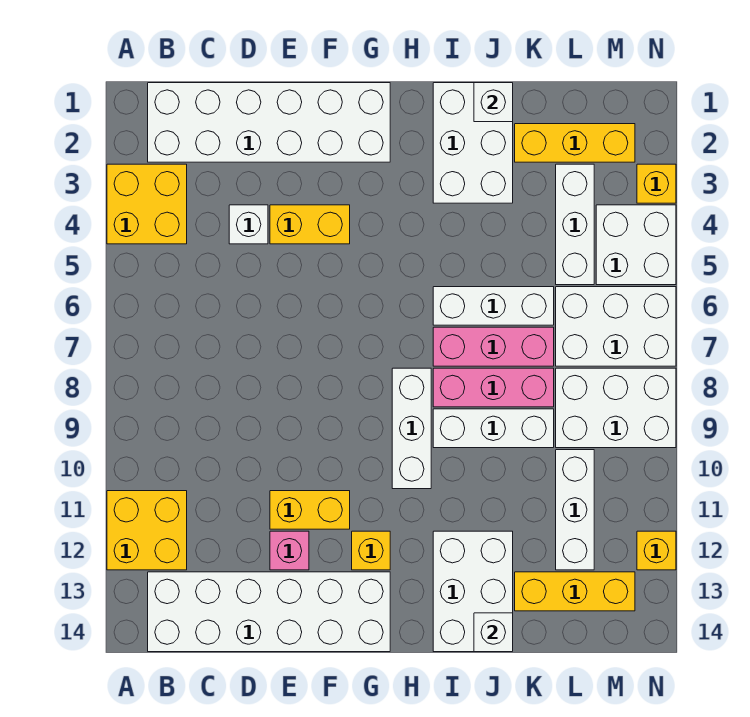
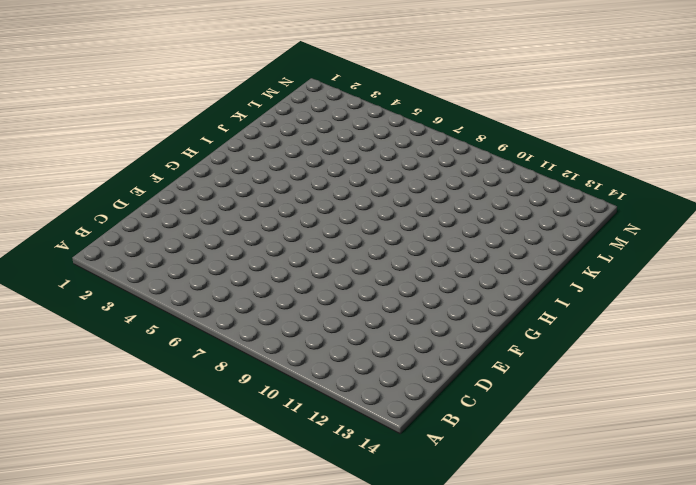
none -> yellow brick A3:B4 level 1
none -> yellow brick A11:B12 level 1
none -> white brick B1:G2 level 1

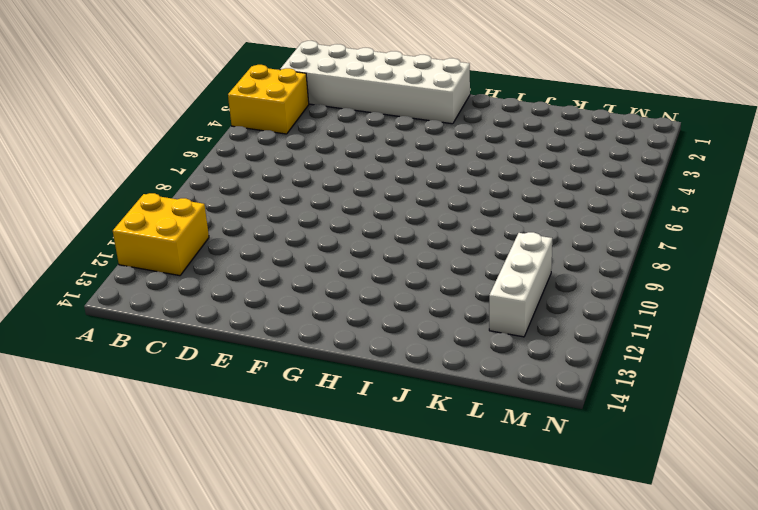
none -> white brick B13:G14 level 1
none -> white brick D4 level 1
none -> yellow brick E4:F4 level 1

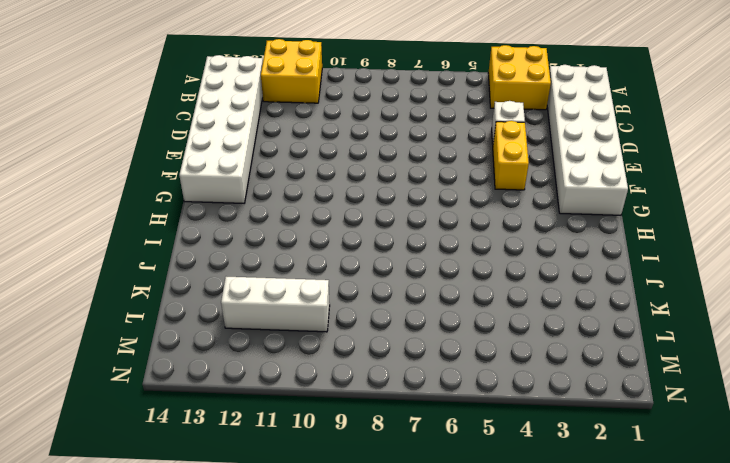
none -> yellow brick E11:F11 level 1
none -> pink brick E12 level 1
none -> yellow brick G12 level 1

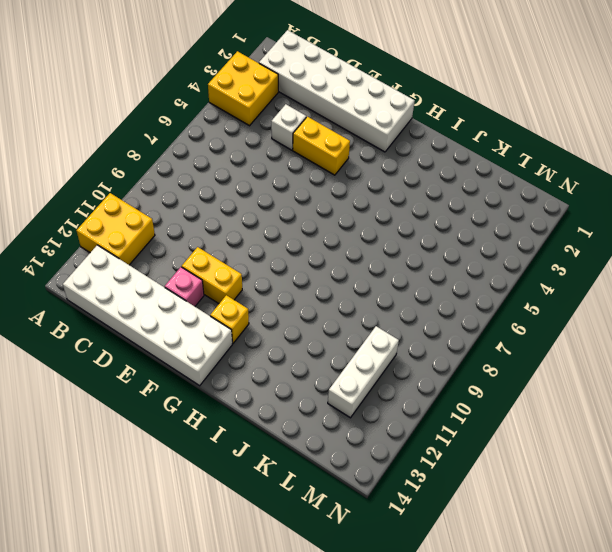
none -> white brick H8:H10 level 1
none -> white brick I1:J3 level 1
none -> white brick I6:K6 level 1

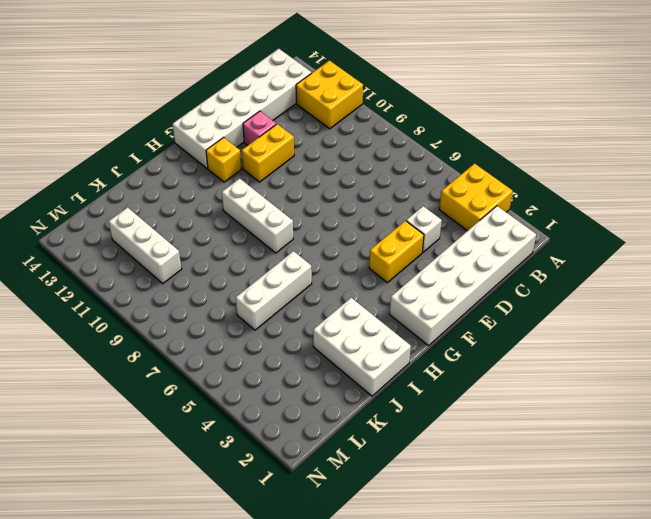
none -> pink brick I7:K7 level 1
none -> pink brick I8:K8 level 1
none -> white brick I9:K9 level 1

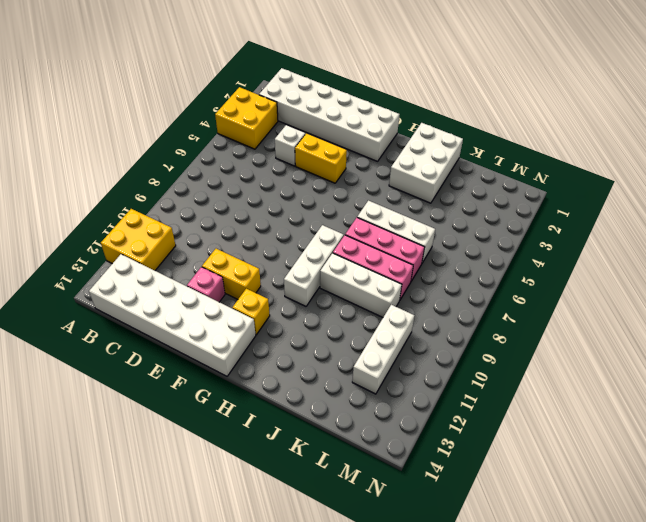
none -> white brick I12:J14 level 1
none -> yellow brick K2:M2 level 1
none -> yellow brick K13:M13 level 1

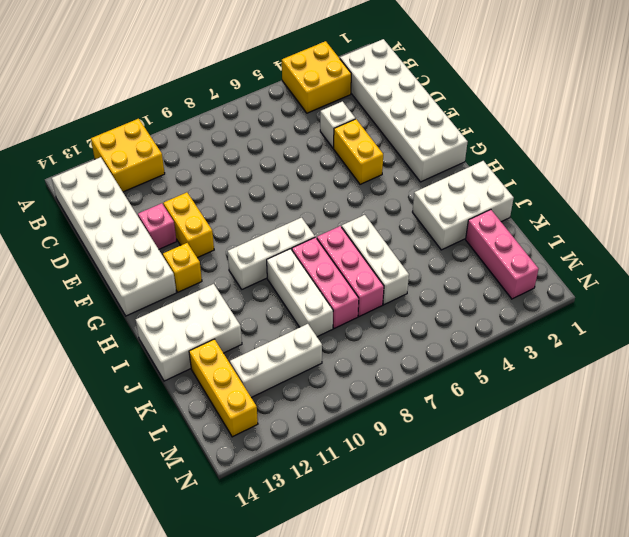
pink brick K2:M2 level 1 -> yellow brick K2:M2 level 1
none -> white brick L3:L5 level 1
none -> white brick L6:N7 level 1
none -> white brick L8:N9 level 1

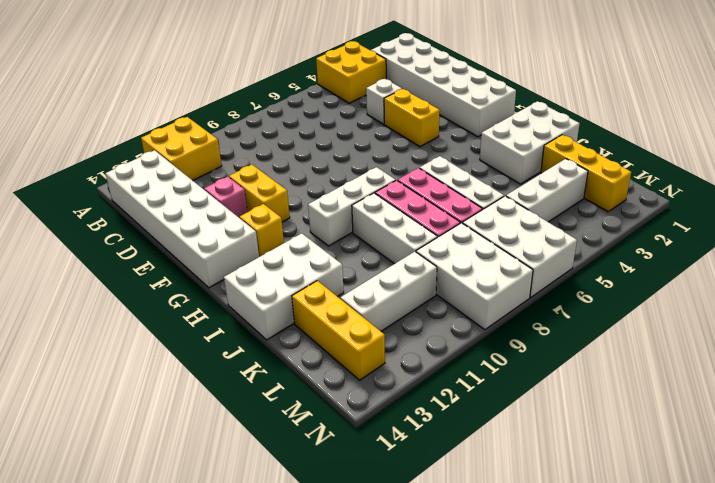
none -> white brick M4:N5 level 1
none -> yellow brick N3 level 1
none -> yellow brick N12 level 1

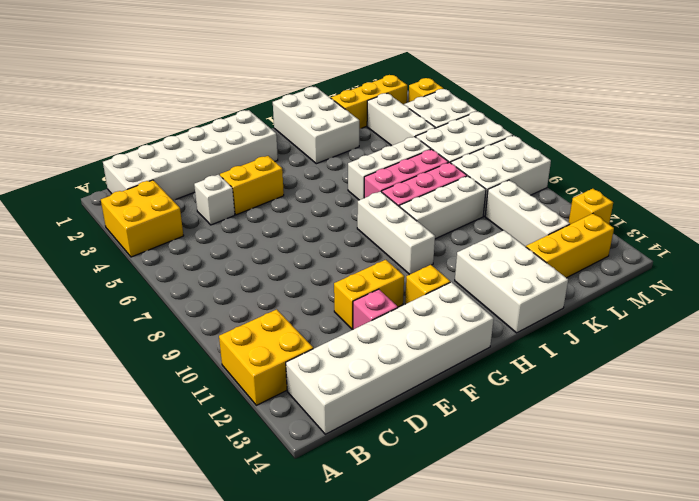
none -> white brick J1 level 2
none -> white brick J14 level 2

